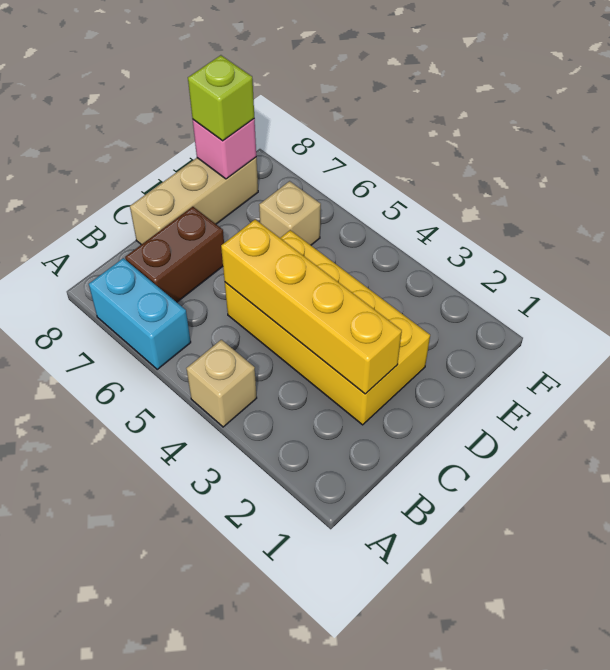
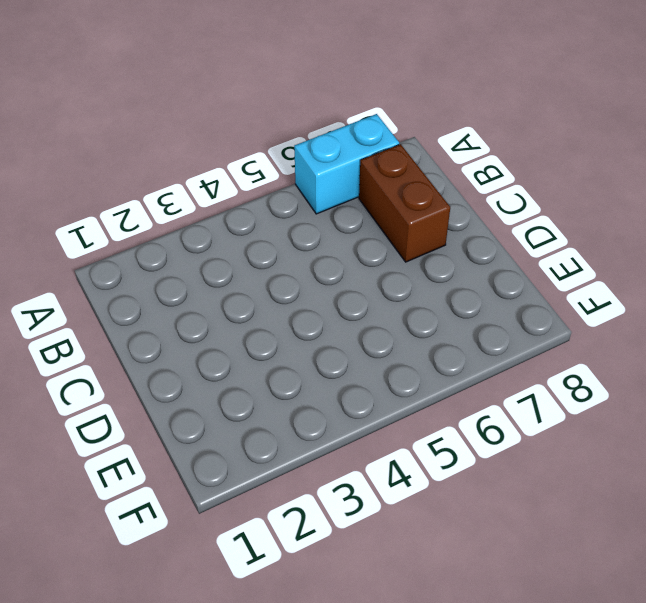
none -> tan brick A4 level 1
none -> yellow brick C2:D5 level 1

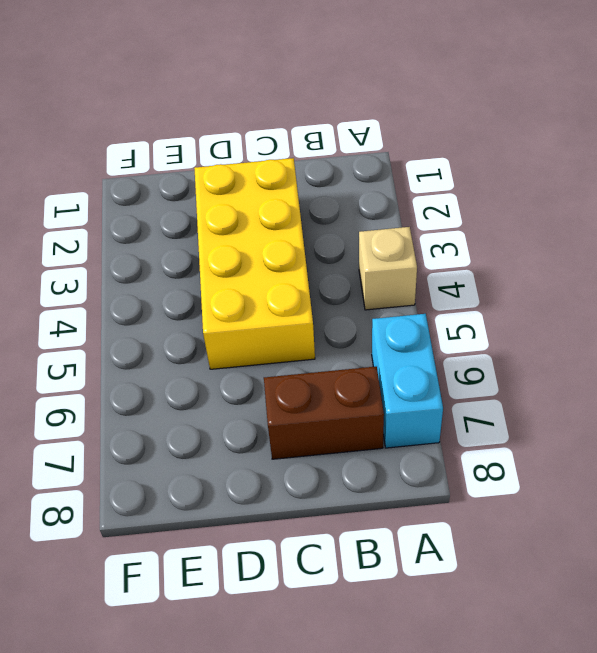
none -> tan brick C8:E8 level 1
none -> tan brick E6 level 1

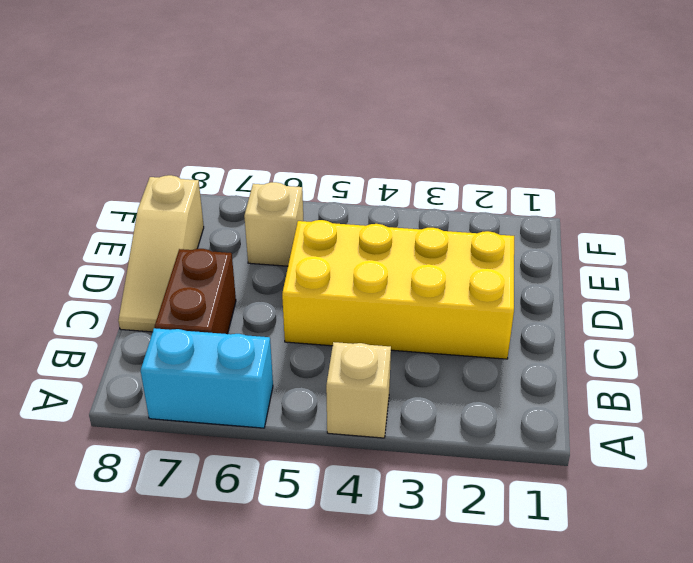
tan slope C8:E8 level 1 top E -> tan brick C8:E8 level 1
none -> yellow brick C2:C5 level 2
none -> pink brick E8 level 2

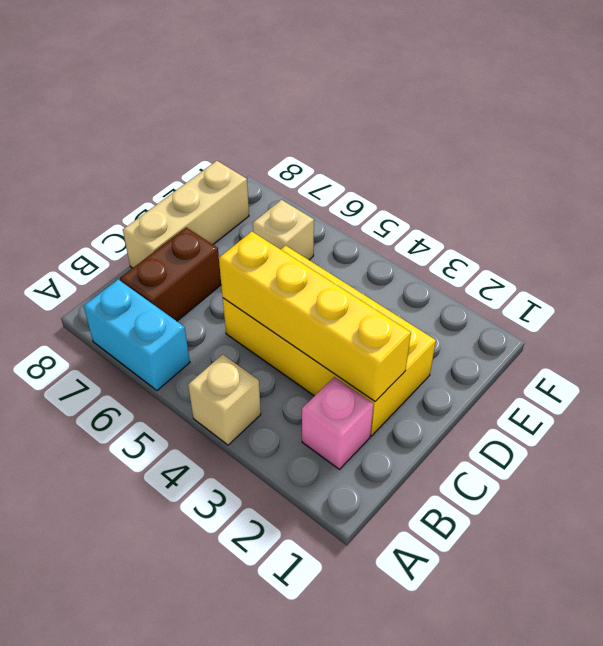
pink brick B2 level 1 -> pink brick E8 level 2
none -> lime brick E8 level 3

